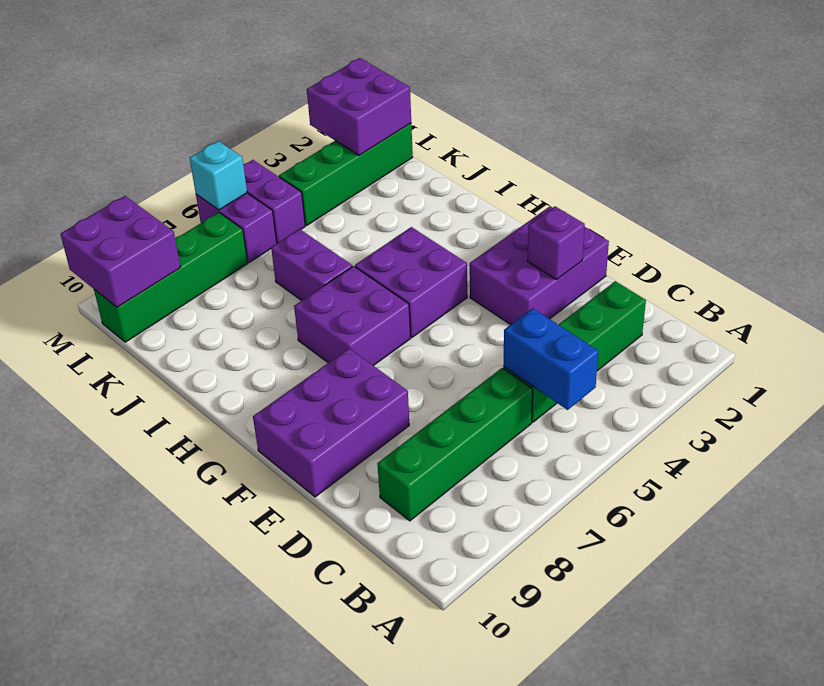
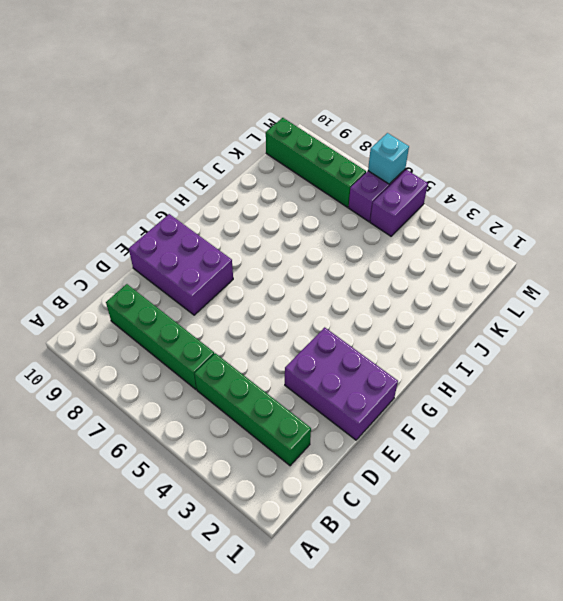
none -> purple brick G4:H5 level 1
none -> purple brick G6:H7 level 1
none -> purple brick I6:J6 level 1

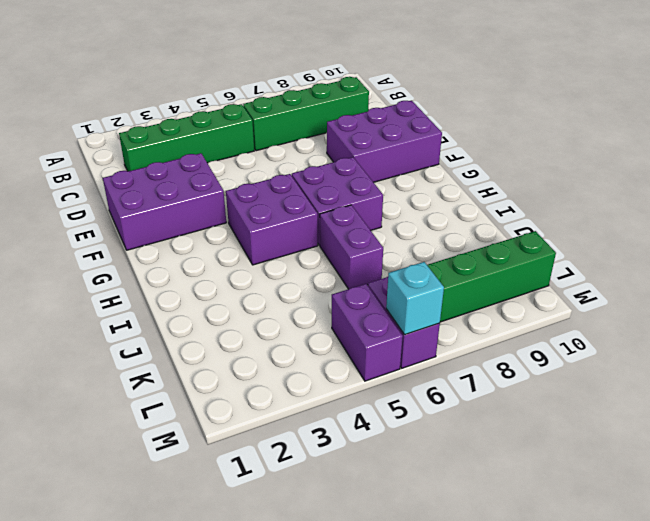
none -> green brick L1:L4 level 1
none -> blue brick B5:C5 level 2
none -> purple brick E2 level 2

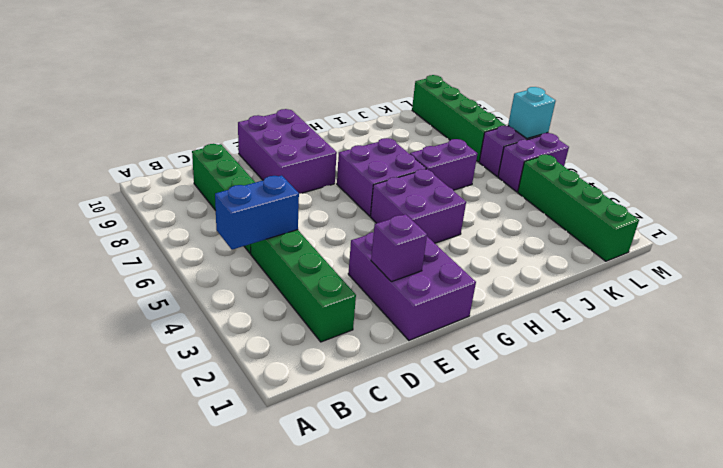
none -> purple brick L1:M2 level 2
none -> purple brick L9:M10 level 2

